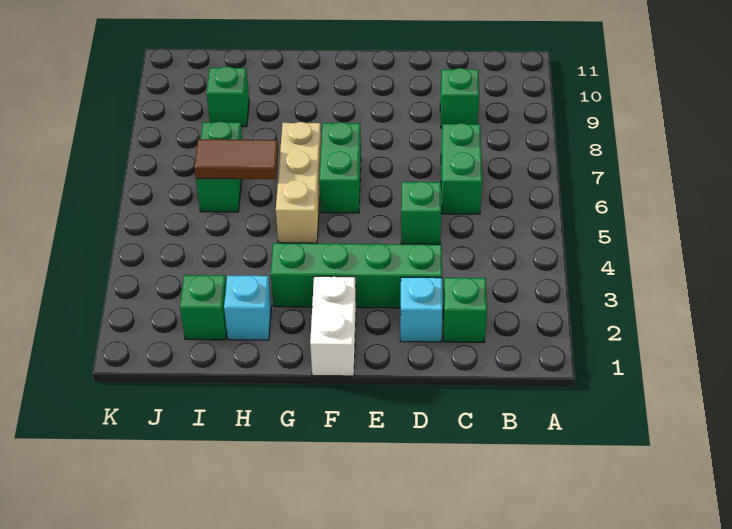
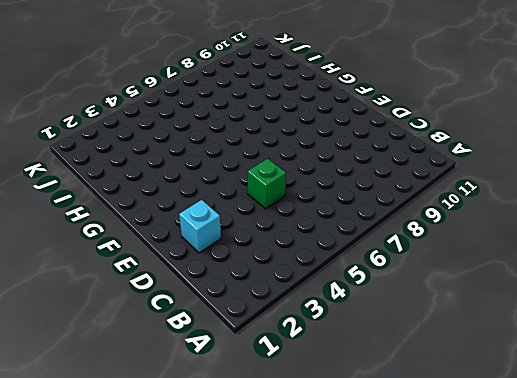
none -> green brick C2 level 1
none -> green brick C6:C7 level 1
none -> green brick C9 level 1

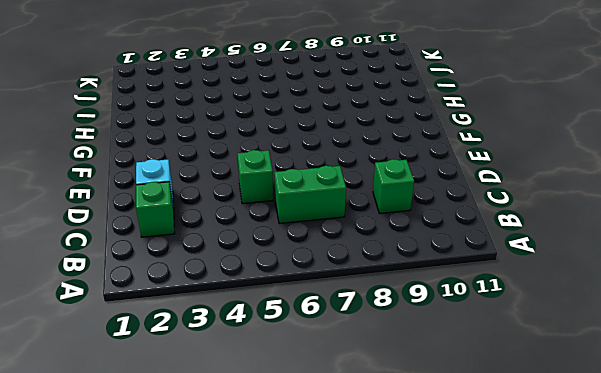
none -> green brick D3:G3 level 1
none -> white brick F1:F2 level 1
none -> green brick F6:F7 level 1

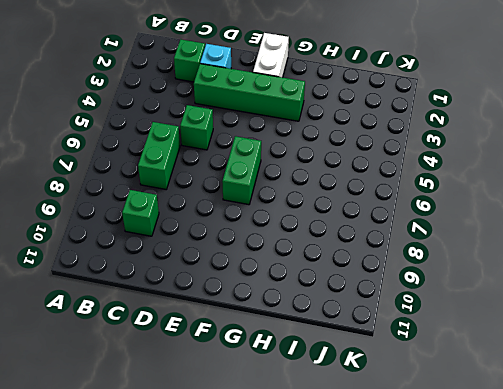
none -> tan brick G5:G7 level 1
none -> cyan brick H2 level 1
none -> green brick I2 level 1

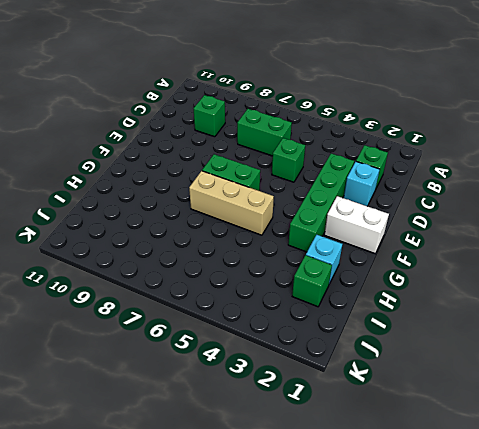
none -> green brick I6:I7 level 1
none -> green brick I9 level 1
none -> brown tile H6:I6 level 2

